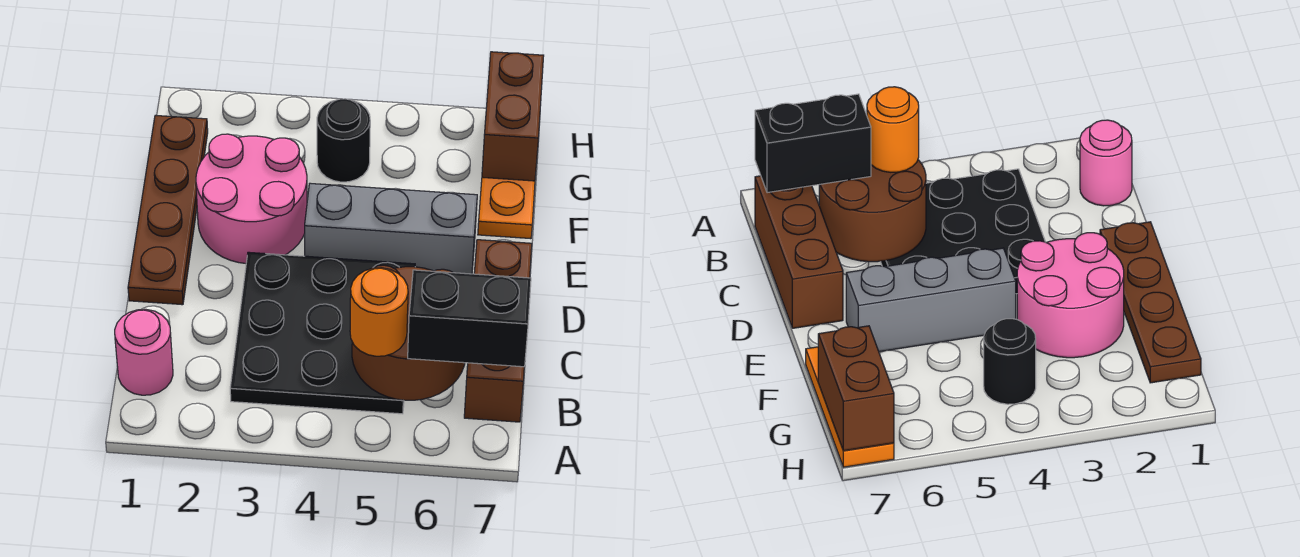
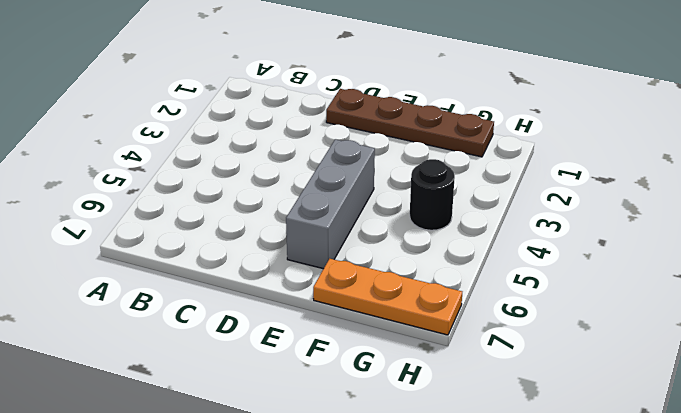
none -> pink round brick B1 level 1
none -> black plate B3:D5 level 1
none -> brown brick B7:D7 level 1

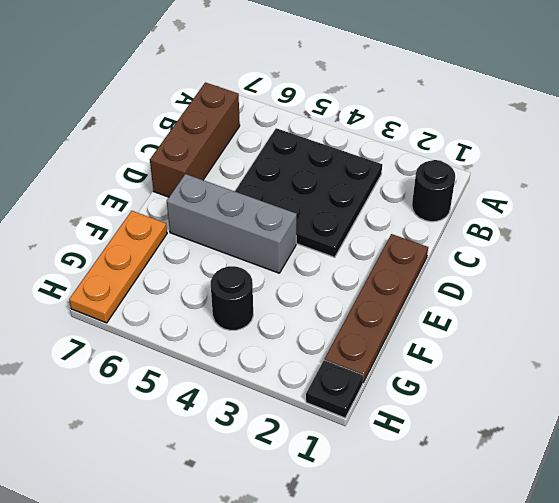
black round brick B1 level 1 -> pink round brick B1 level 1
black plate H1 level 1 -> none
none -> pink round brick E2:F3 level 1
none -> brown round brick B5:C6 level 2
none -> brown brick G7:H7 level 2

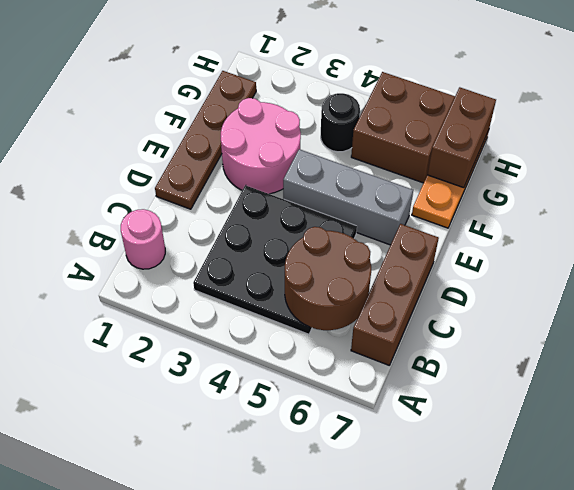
brown brick G5:H6 level 1 -> none
none -> orange round brick B5 level 3
none -> black brick B6:B7 level 3

